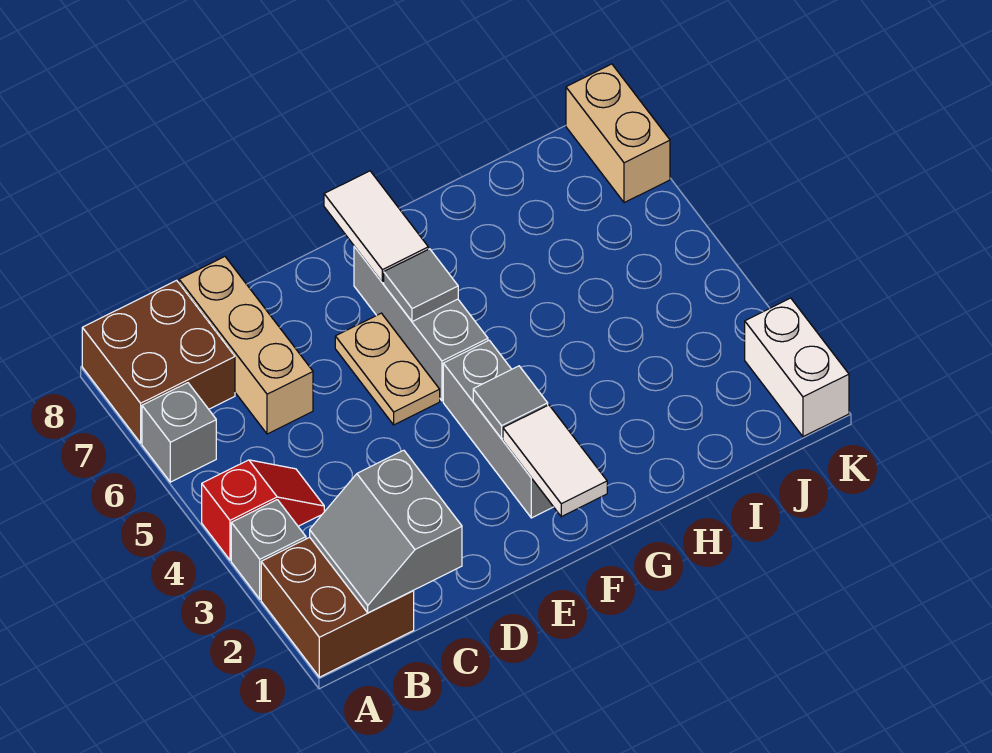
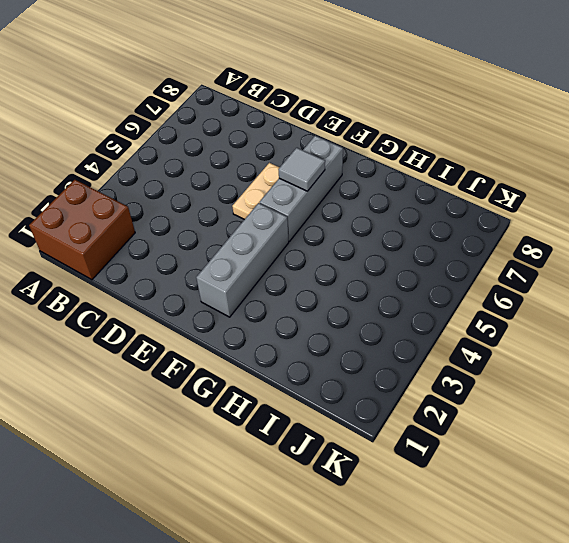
none -> grey brick A3 level 1
none -> red slope A4:B4 level 1 top A
none -> grey brick A6 level 1

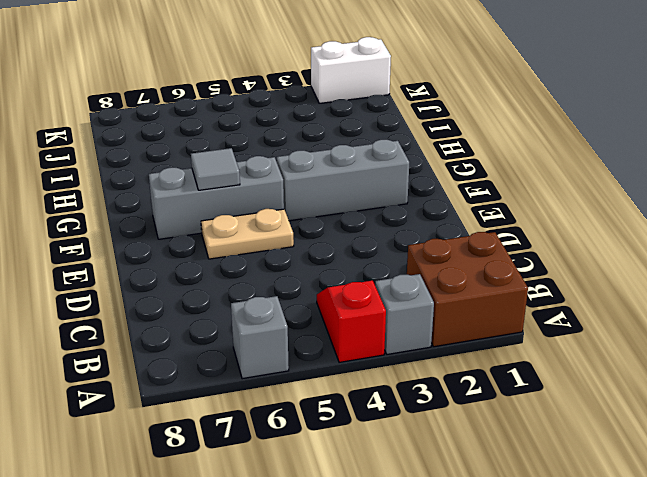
none -> brown brick A7:B8 level 1
none -> tan brick C6:C8 level 1
none -> tan brick K7:K8 level 1

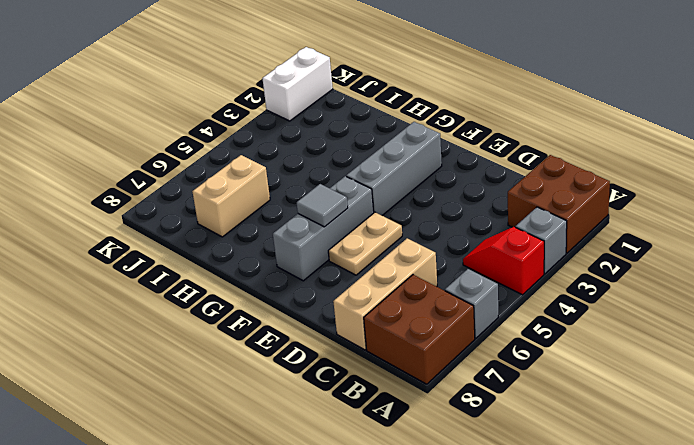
tan brick I6:I7 level 1 -> tan brick K7:K8 level 1
none -> grey slope B1:C2 level 2 top C
none -> white tile F1:F2 level 2
none -> grey tile F3 level 2

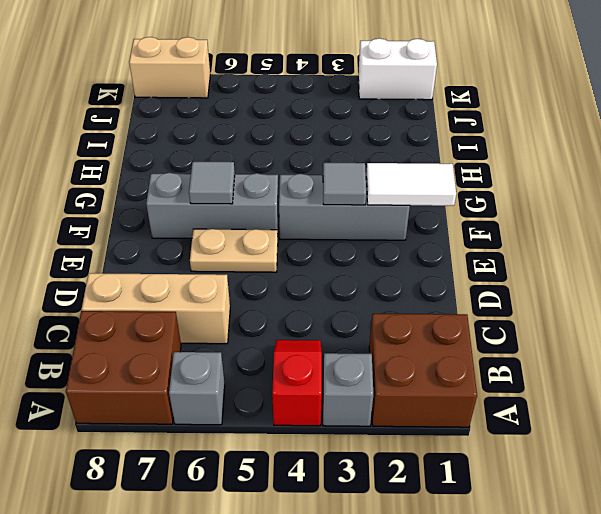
none -> grey slope B1:C2 level 2 top C
none -> white tile F7:F8 level 2

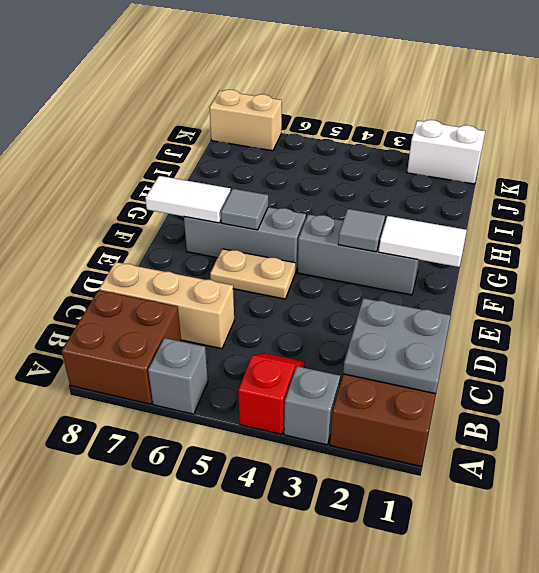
grey plate B1:C2 level 2 -> grey slope B1:C2 level 2 top C

